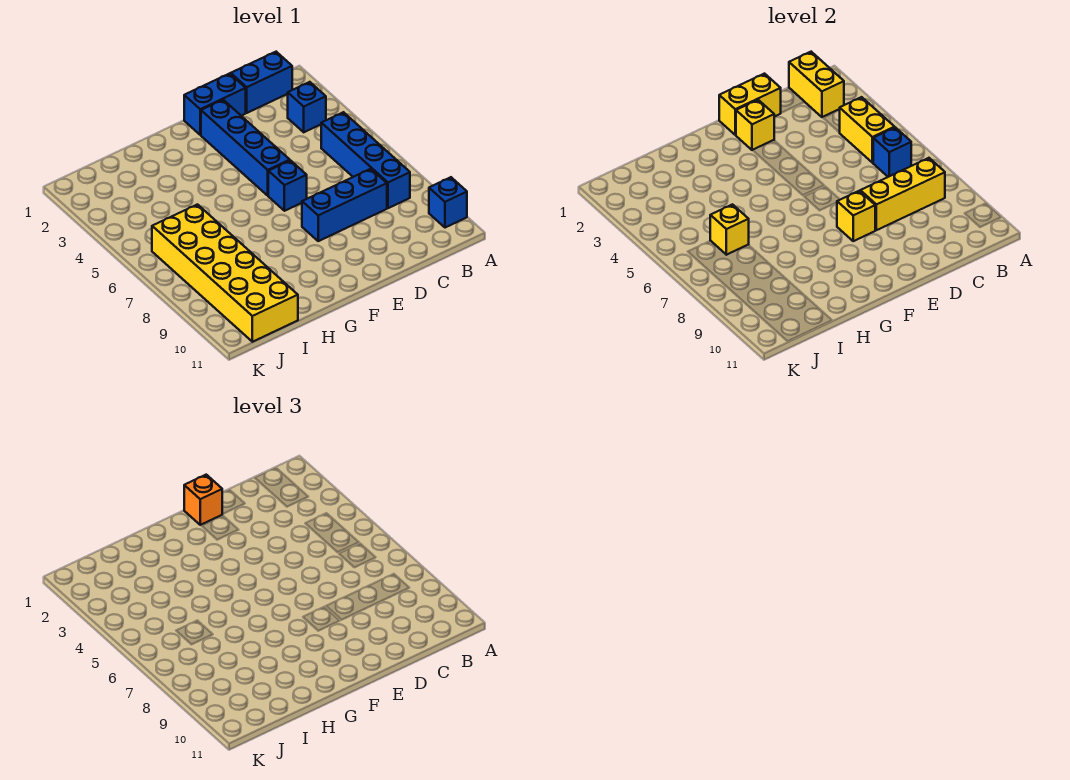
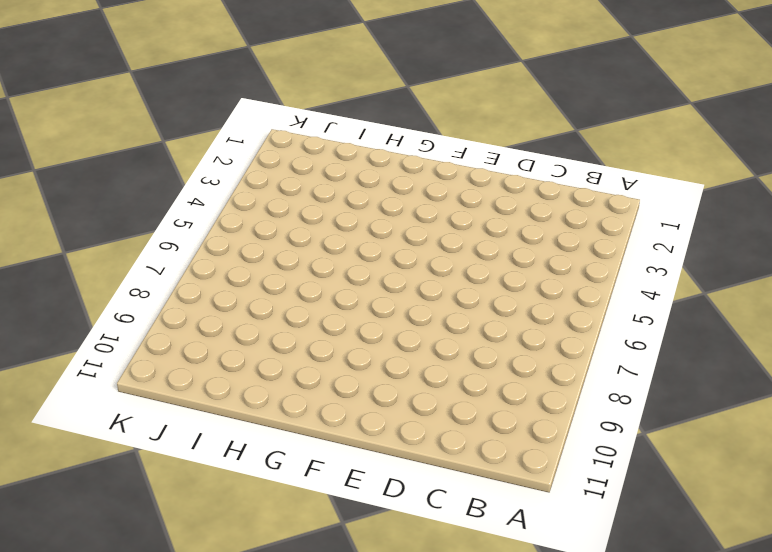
none -> blue brick A10 level 1
none -> blue brick B1:C1 level 1
none -> blue brick B3 level 1

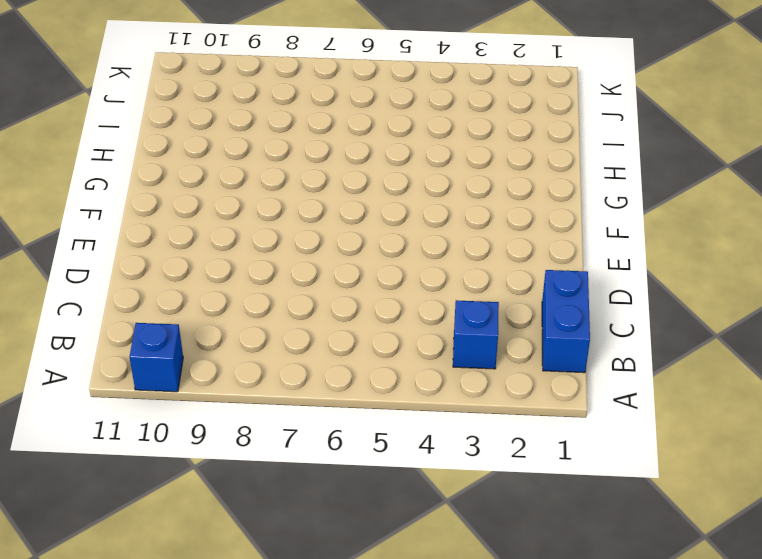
none -> blue brick B5:B8 level 1
none -> blue brick C8:E8 level 1
none -> blue brick D1:E1 level 1

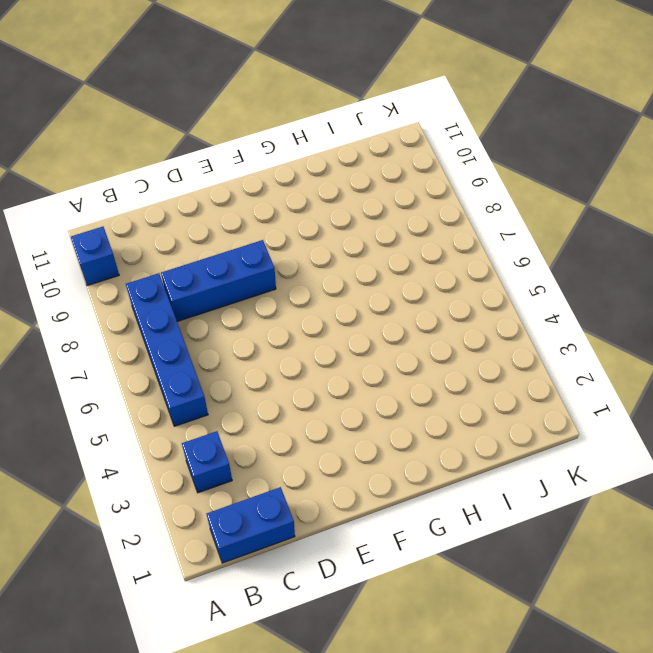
none -> blue brick D1:E1 level 1
none -> blue brick E2:E5 level 1
none -> blue brick E6 level 1

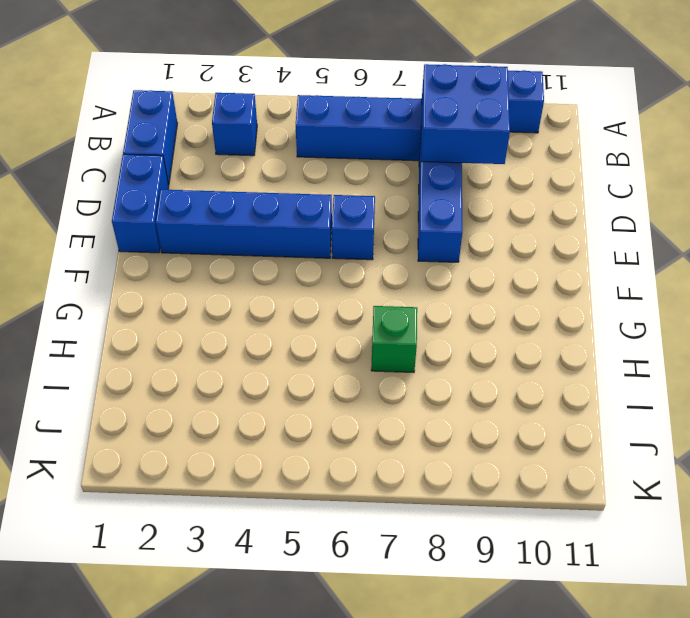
blue brick B8:C9 level 2 -> yellow brick B8:D8 level 2
green brick H7 level 1 -> none
none -> yellow brick I6:J11 level 1
none -> yellow brick B1:B2 level 2
none -> yellow brick B4:B5 level 2

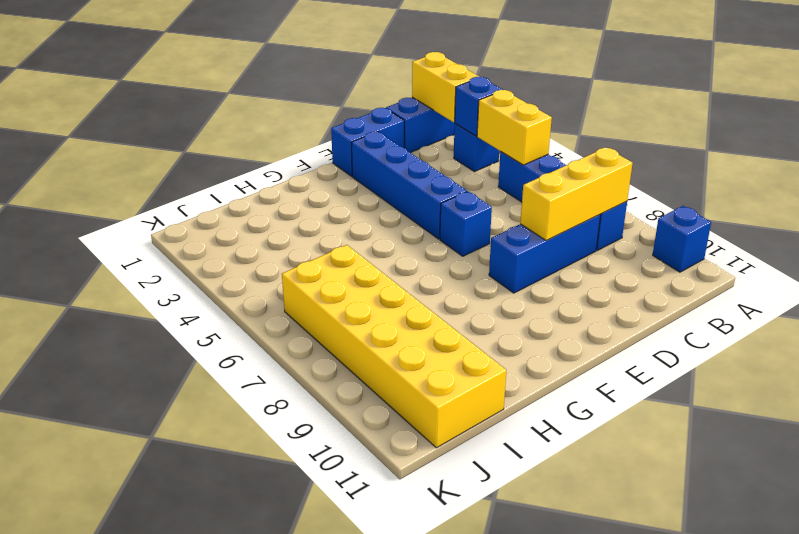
blue brick B3 level 2 -> blue brick B6 level 2
none -> yellow brick D1:E1 level 2
none -> yellow brick E2 level 2
none -> yellow brick E8 level 2

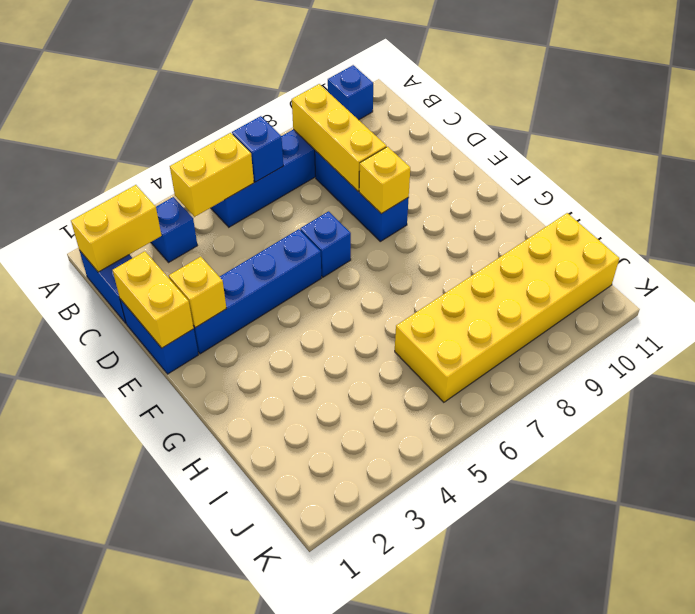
none -> yellow brick I6 level 2
none -> orange brick E1 level 3

